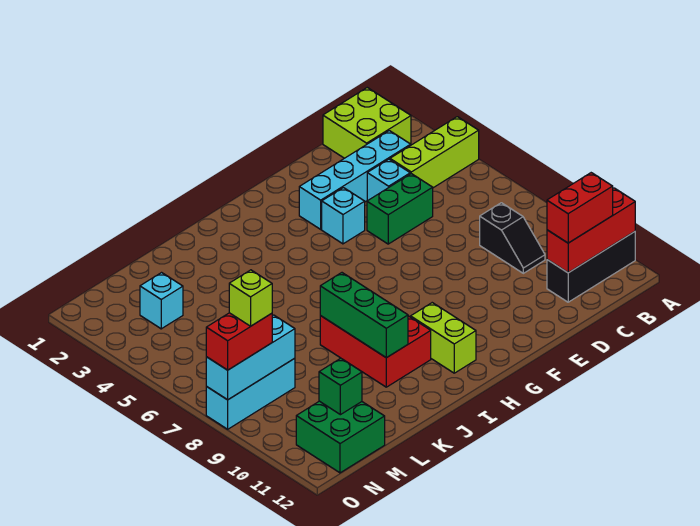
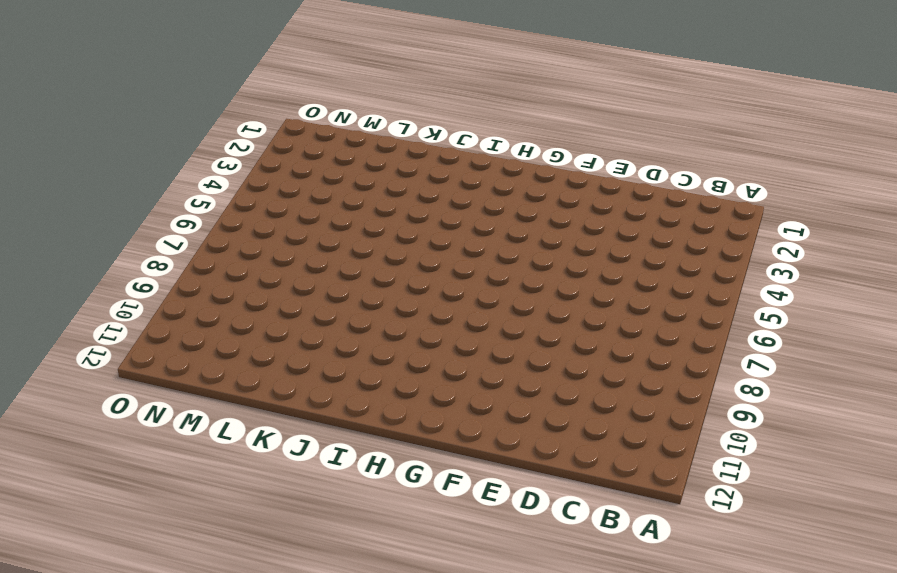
none -> lime brick A4:C4 level 1
none -> black brick A11:C11 level 1
none -> lime brick B1:C2 level 1

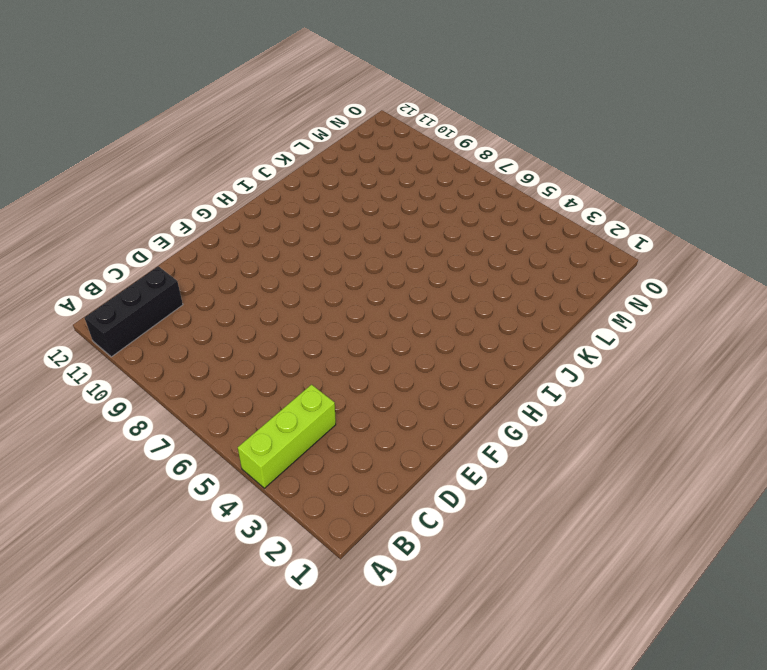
none -> lime brick B1:C2 level 1
none -> cyan brick C3:F3 level 1
none -> black slope C8:C9 level 1 top 8

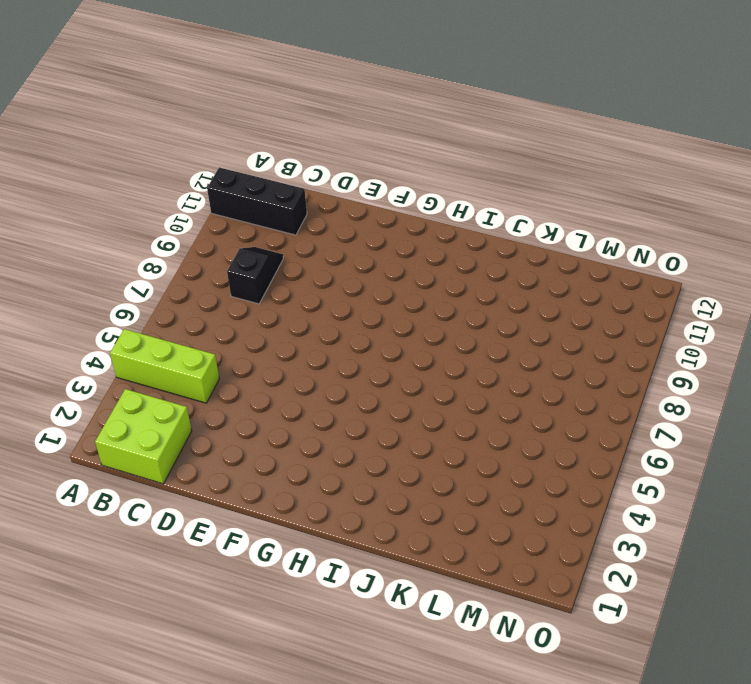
none -> cyan brick C3:F3 level 1
none -> cyan brick D4 level 1
none -> green brick D5:E5 level 1

